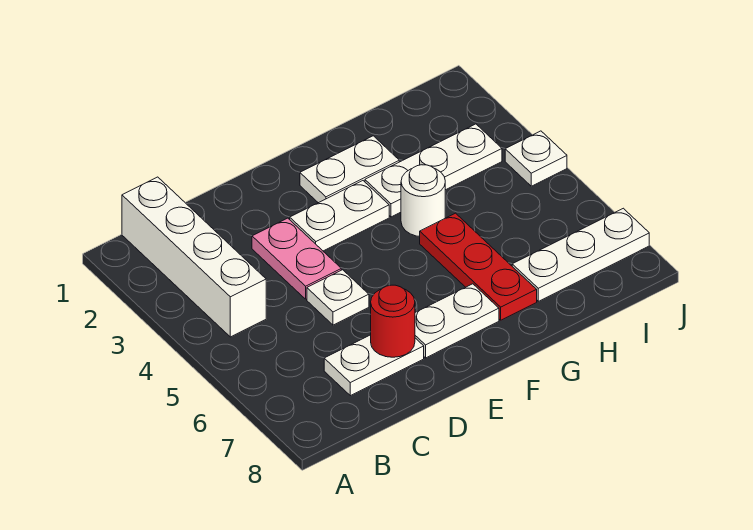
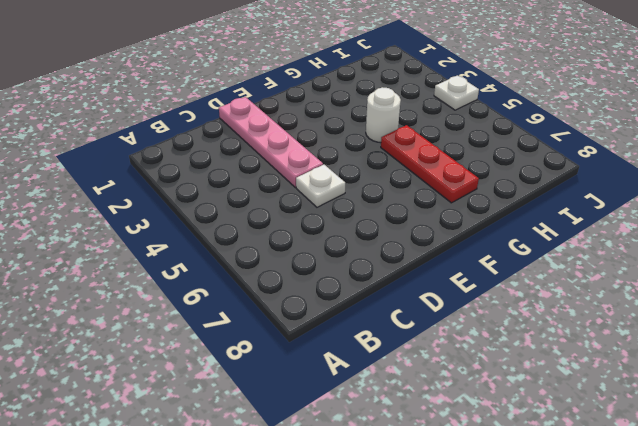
pink plate D1:D4 level 1 -> pink plate D3:D4 level 1
none -> white brick B1:B4 level 1
none -> white plate C7:D7 level 1
none -> white plate E3:F3 level 1

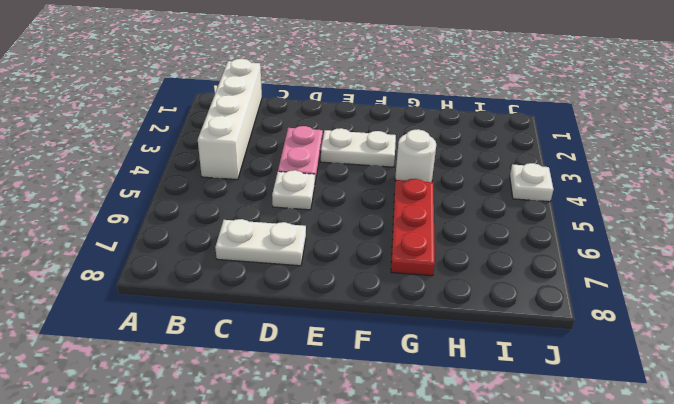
none -> white plate E7:F7 level 1
none -> white plate F2:G2 level 1
none -> white plate G3:I3 level 1

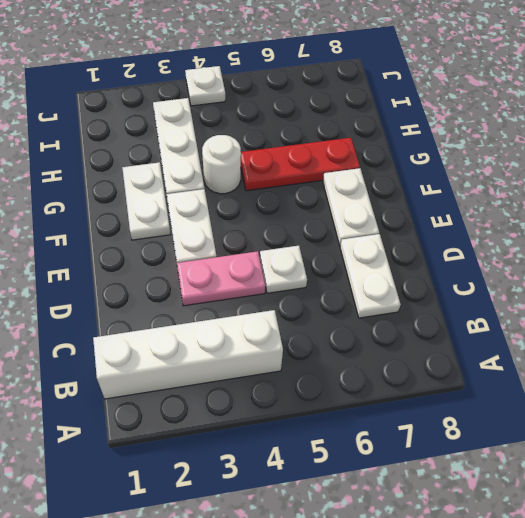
none -> white plate H7:J7 level 1
none -> red round brick D7 level 2

